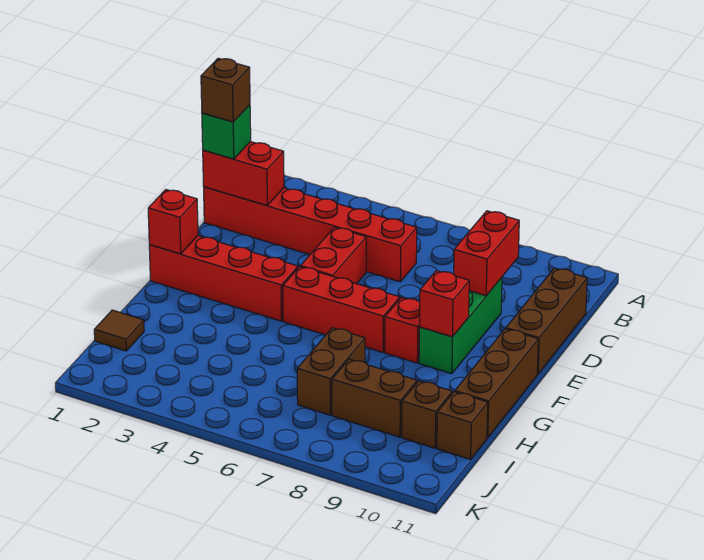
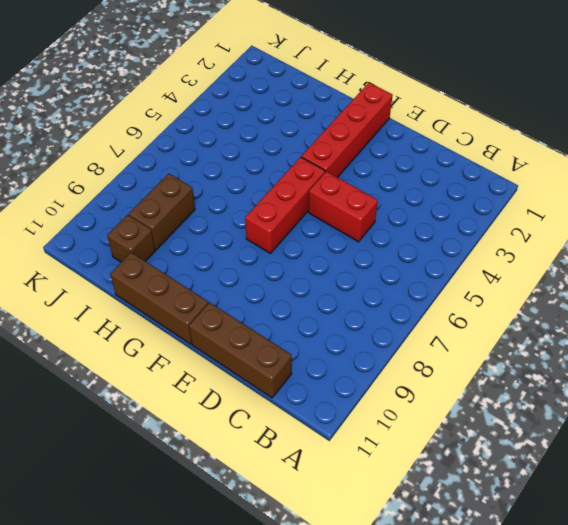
none -> red brick C1:C6 level 1
none -> green brick D9:F9 level 1
none -> red brick F8 level 1

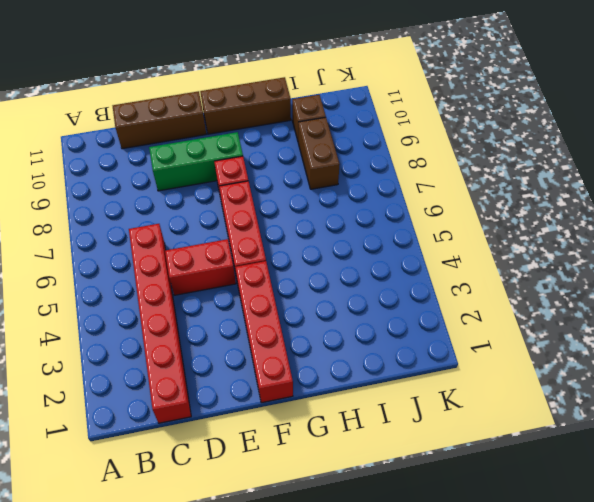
none -> brown brick H7:I7 level 1
none -> brown tile I1 level 1
none -> brown brick I11 level 1

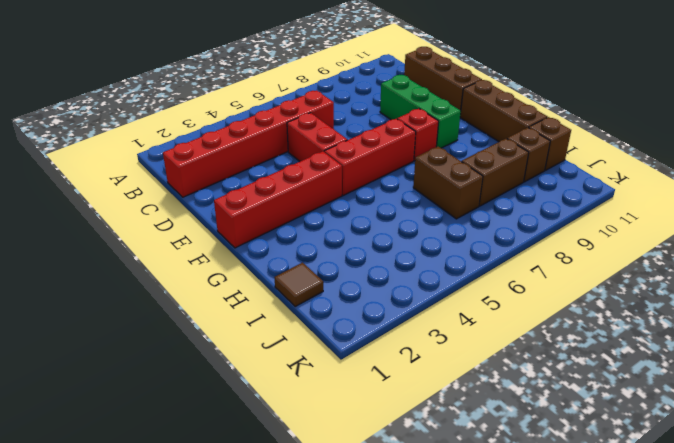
none -> red brick C1:C2 level 2
none -> red brick C9:D9 level 2
none -> red brick F1 level 2

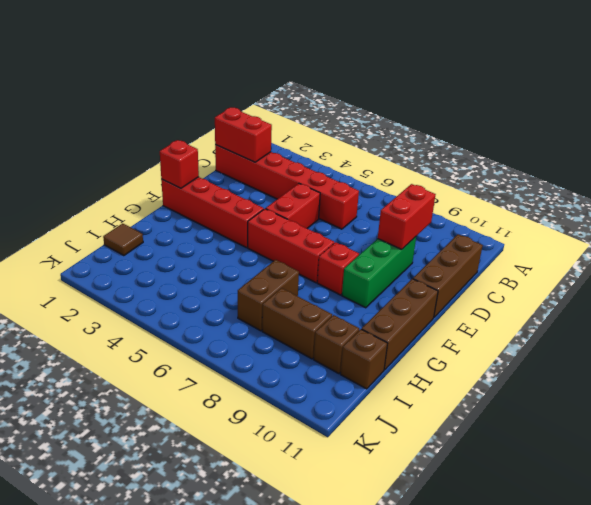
none -> red brick F9 level 2
none -> green brick C1 level 3
none -> brown brick C1 level 4

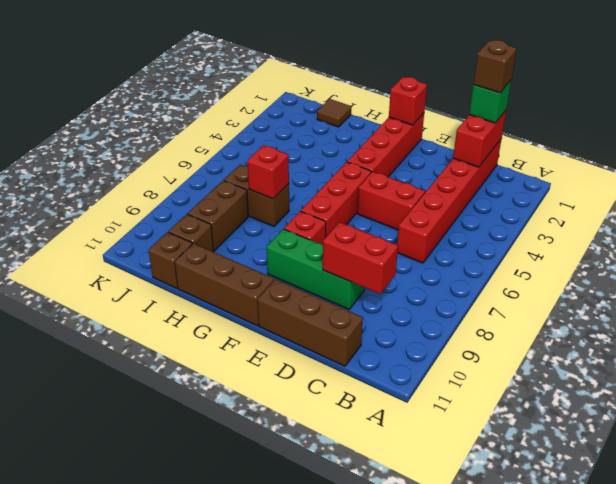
red brick H7 level 2 -> red brick F9 level 2

